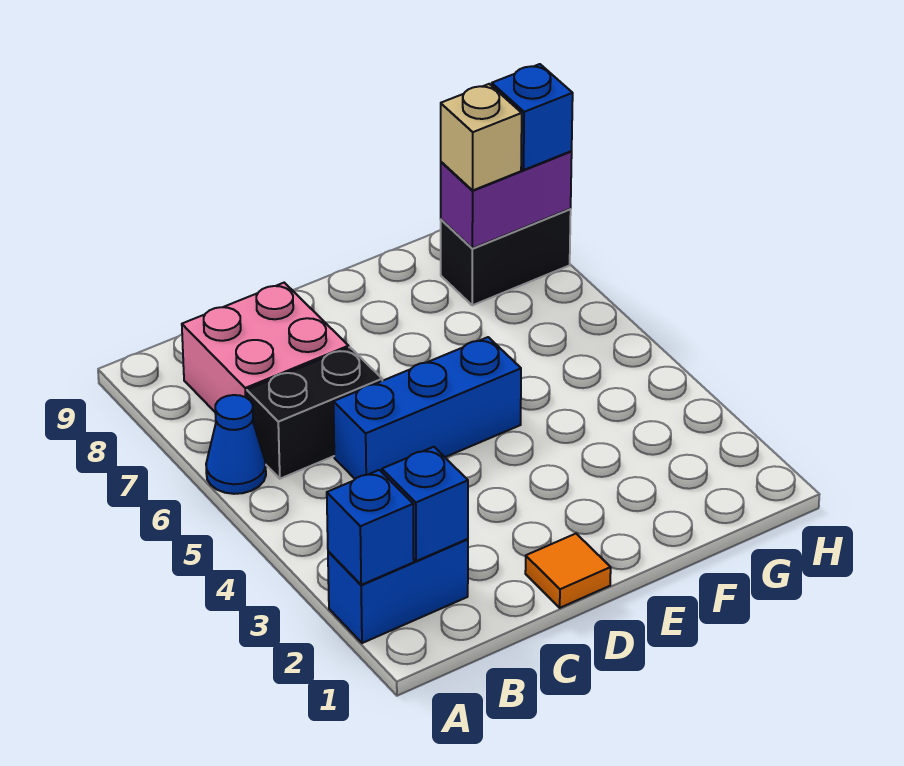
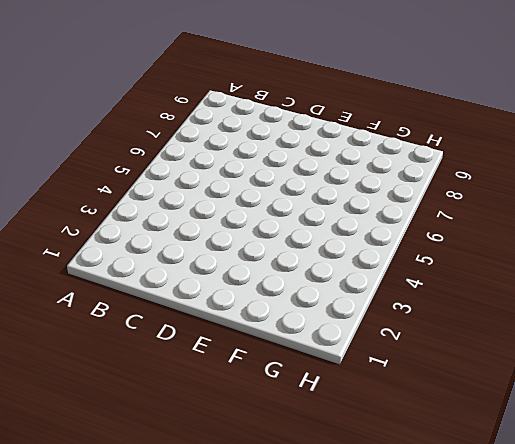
none -> blue brick A2:B2 level 1
none -> blue cone A6 level 1
none -> black brick B6:C6 level 1

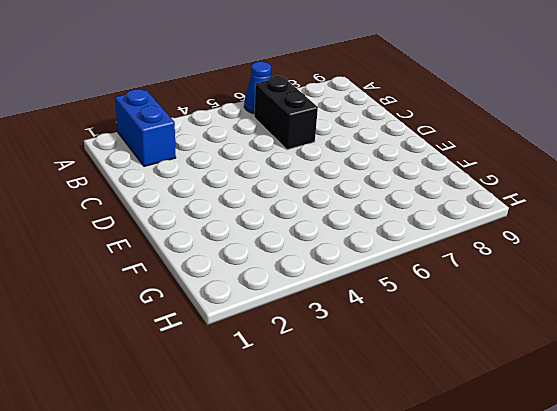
none -> pink brick B7:C8 level 1
none -> blue brick C5:E5 level 1
none -> orange tile D1 level 1

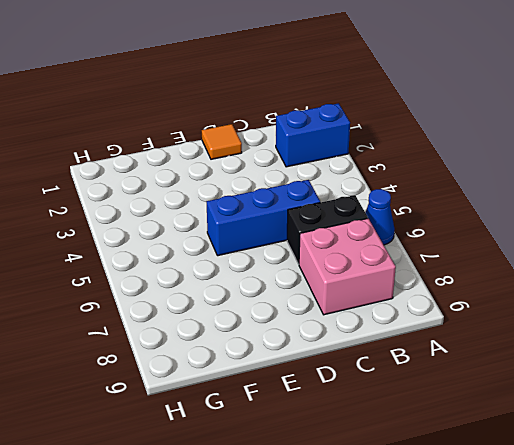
none -> black brick G8:H8 level 1
none -> blue brick A2 level 2
none -> blue brick B2 level 2

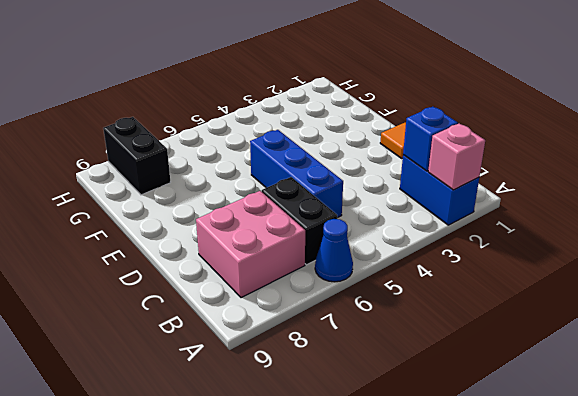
pink brick A2 level 2 -> blue brick A2 level 2
none -> purple brick G8:H8 level 2
none -> tan brick G8 level 3
none -> blue brick H8 level 3

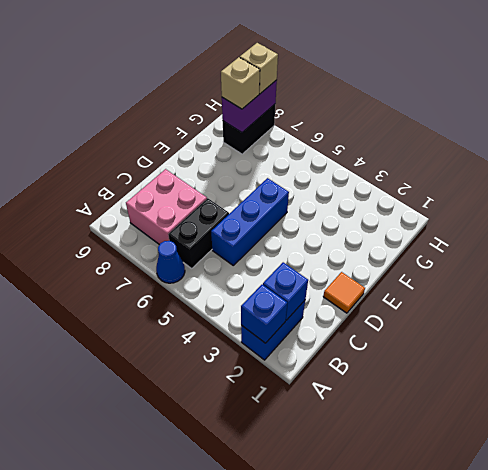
tan brick H8 level 3 -> blue brick H8 level 3

